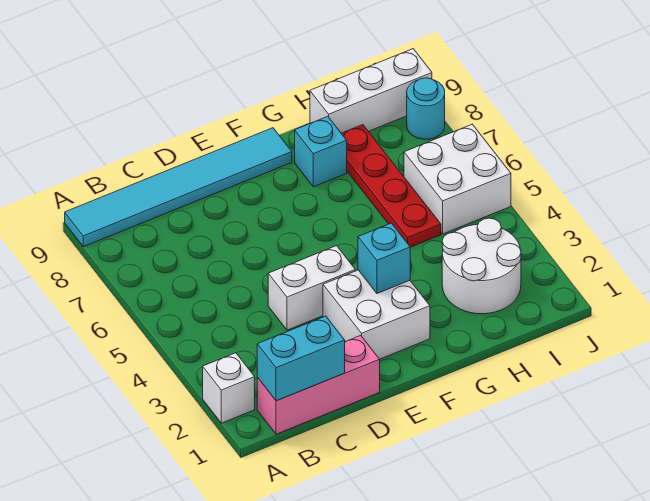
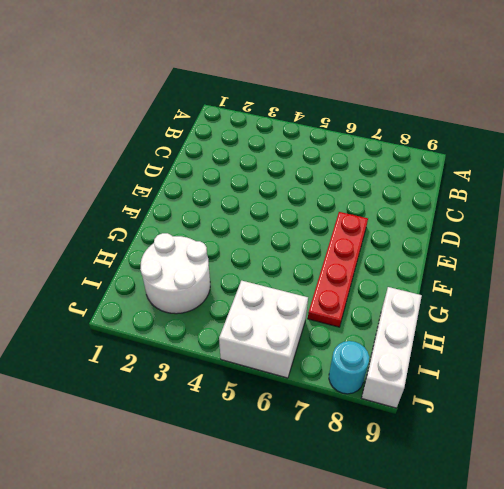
red plate E7:H7 level 1 -> red plate H5:H8 level 1
none -> white brick A2 level 1
none -> cyan tile A9:F9 level 1
none -> pink brick B1:D1 level 1

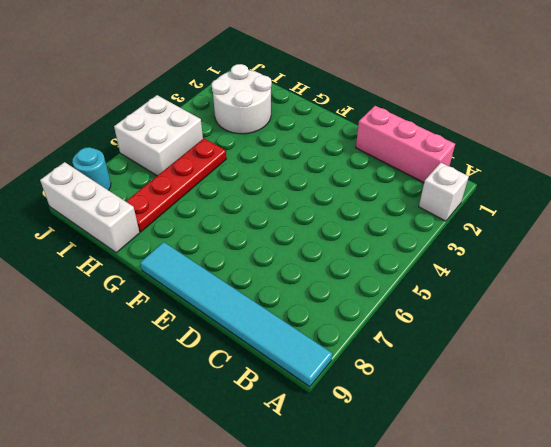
none -> white brick D4:E4 level 1
none -> white brick E2:F3 level 1
none -> cyan brick G8 level 1

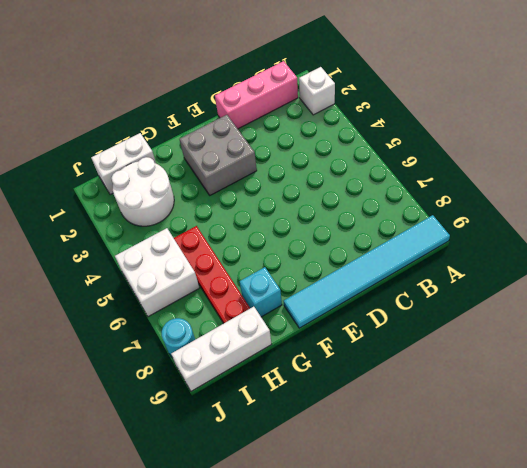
grey brick E2:F3 level 1 -> white brick E2:F3 level 1
white brick H1:I1 level 1 -> white brick D4:E4 level 1
none -> cyan brick B1:C1 level 2
none -> cyan brick F3 level 2

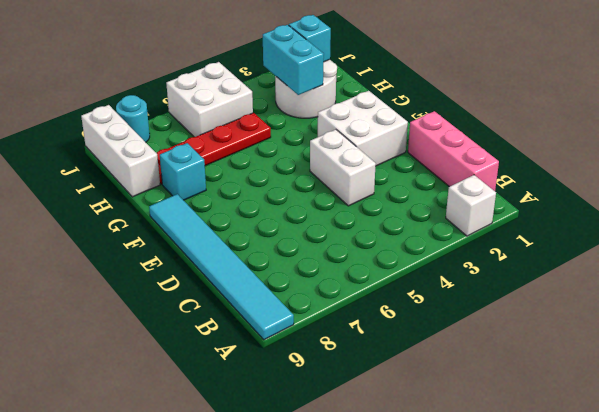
cyan brick H3:I3 level 2 -> cyan brick B1:C1 level 2
cyan brick I2 level 2 -> cyan brick F3 level 2

